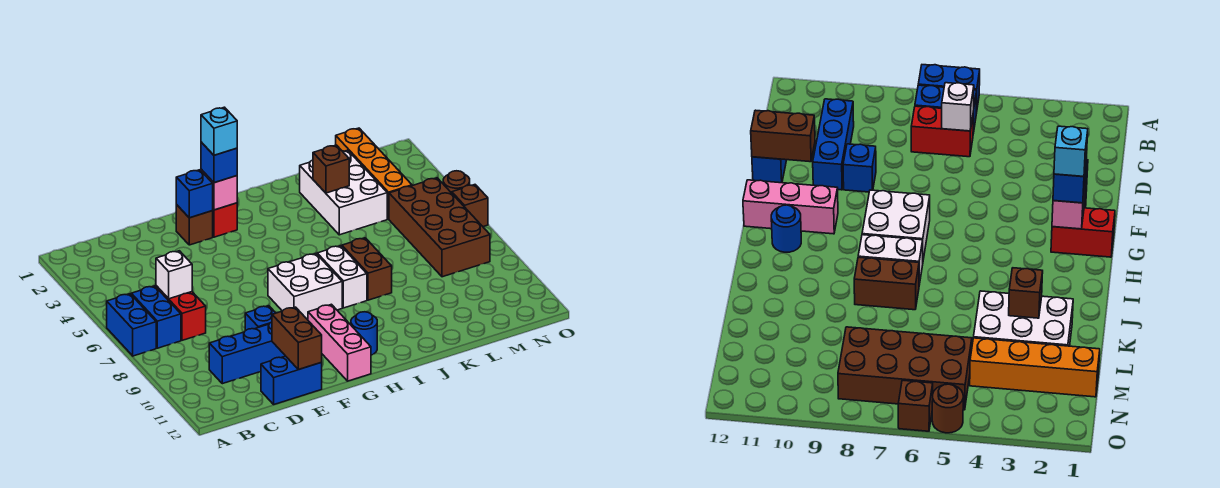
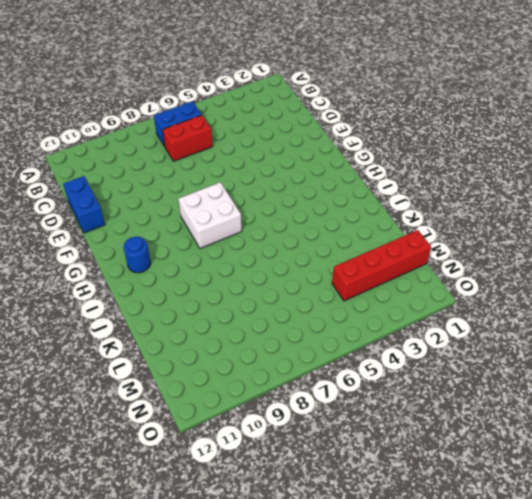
red brick M1:M4 level 1 -> orange brick M1:M4 level 1
none -> blue brick A6:A7 level 1
none -> blue brick C10:E10 level 1
none -> blue brick E9 level 1

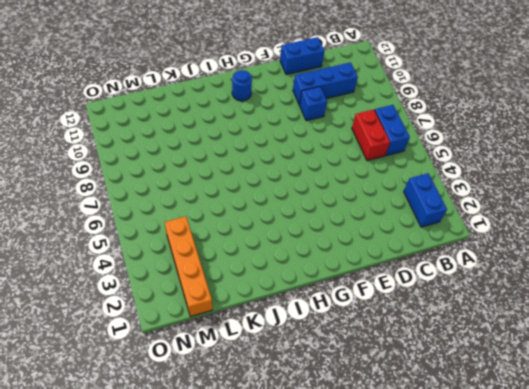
blue brick B2:B3 level 1 -> blue brick A6:A7 level 1
none -> brown brick F2 level 1
none -> red brick G1:G2 level 1
none -> white brick G7:H8 level 1

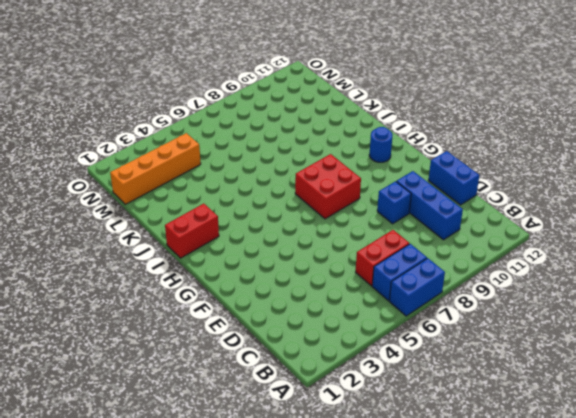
red brick G7:H8 level 1 -> white brick G7:H8 level 1
red brick I1:I2 level 1 -> red brick G1:G2 level 1
none -> brown brick F2 level 1
none -> pink brick G10:G12 level 1
none -> white brick I7:I8 level 1

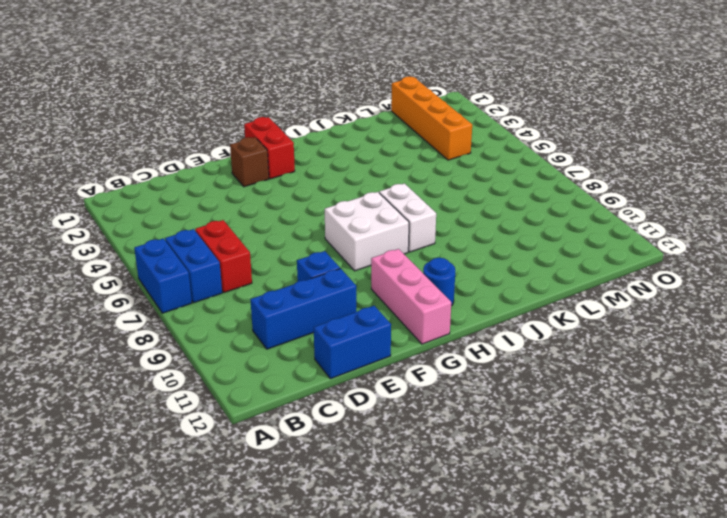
none -> brown brick J7:J8 level 1
none -> white brick K2:L4 level 1
none -> brown brick M5:N8 level 1

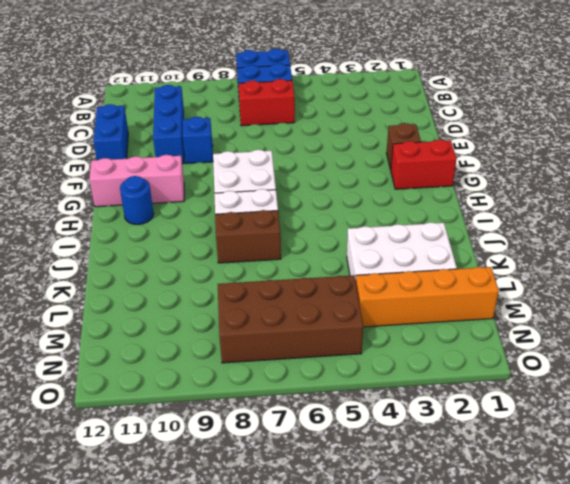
none -> brown round brick O5 level 1
none -> brown brick O6 level 1
none -> white brick C6 level 2

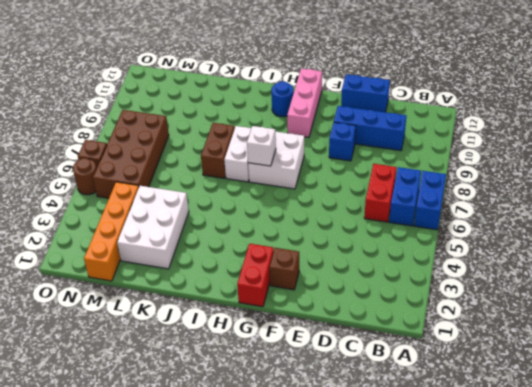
white brick H7 level 2 -> white brick C6 level 2
none -> brown brick E11:E12 level 2
none -> blue brick F2 level 2
none -> pink brick G2 level 2

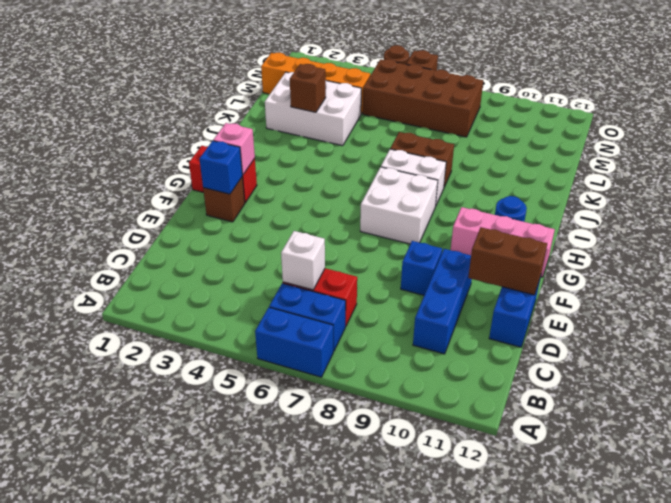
none -> blue brick G2 level 3
none -> cyan brick G2 level 4

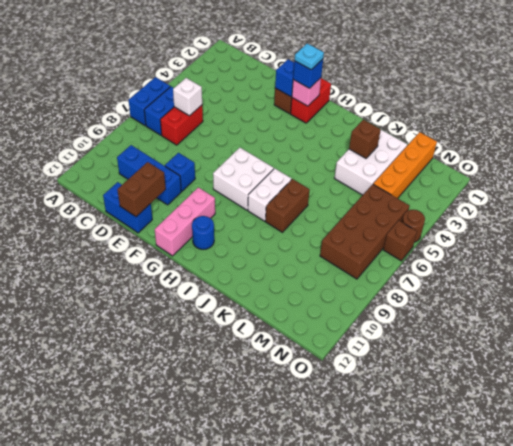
cyan plate G2 level 4 -> cyan brick G2 level 4

